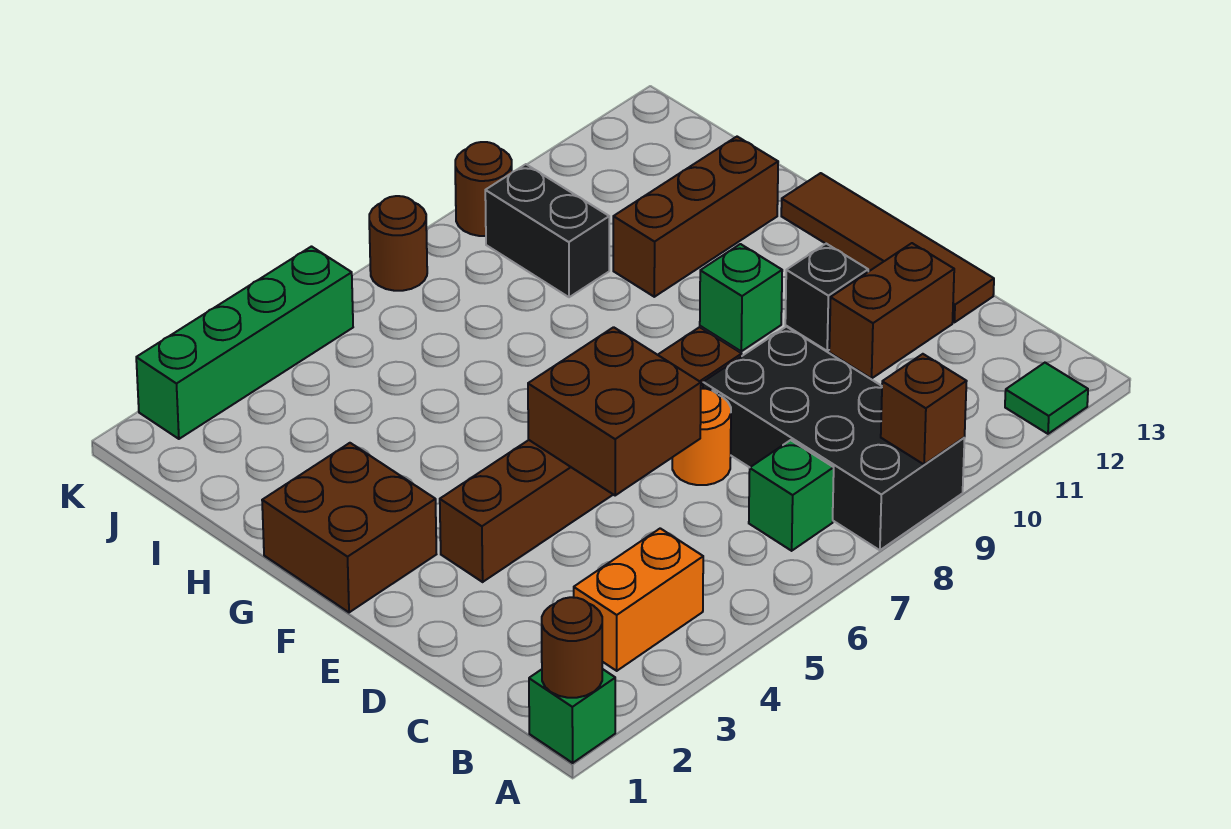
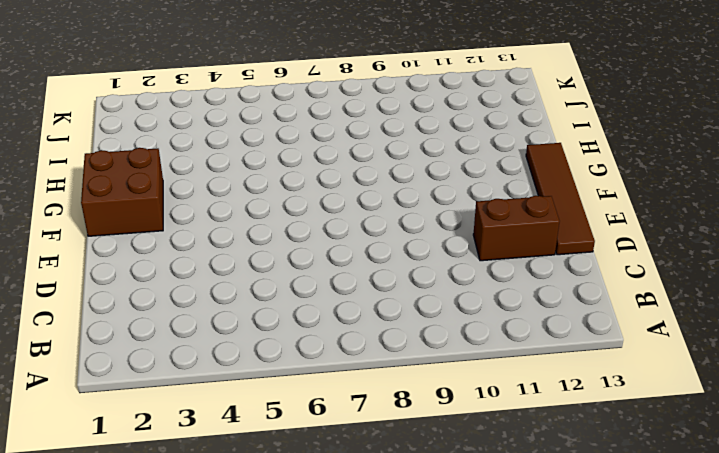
none -> green brick A1 level 1
none -> black brick A8:D9 level 1
none -> green tile A12 level 1

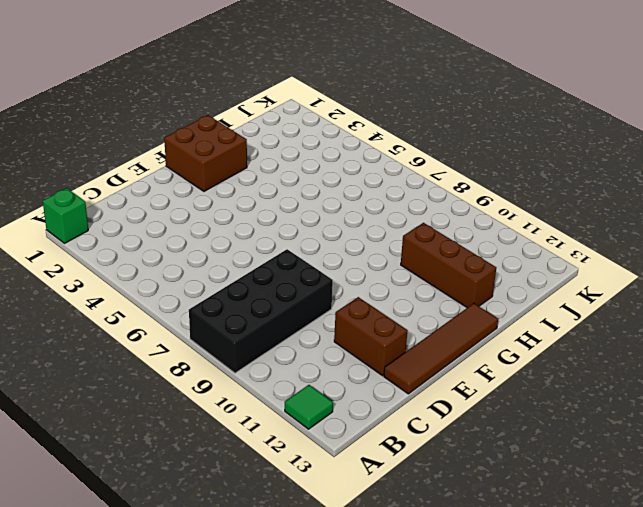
none -> orange brick B3:B4 level 1
none -> green brick B7 level 1
none -> orange round brick D7 level 1

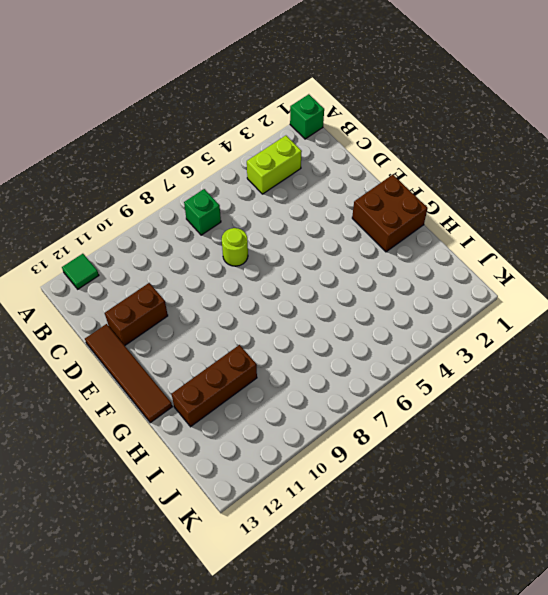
lime brick B3:B4 level 1 -> orange brick B3:B4 level 1
lime round brick D7 level 1 -> orange round brick D7 level 1
none -> black brick A8:D9 level 1
none -> brown brick E3:E8 level 1
none -> black brick E11 level 1

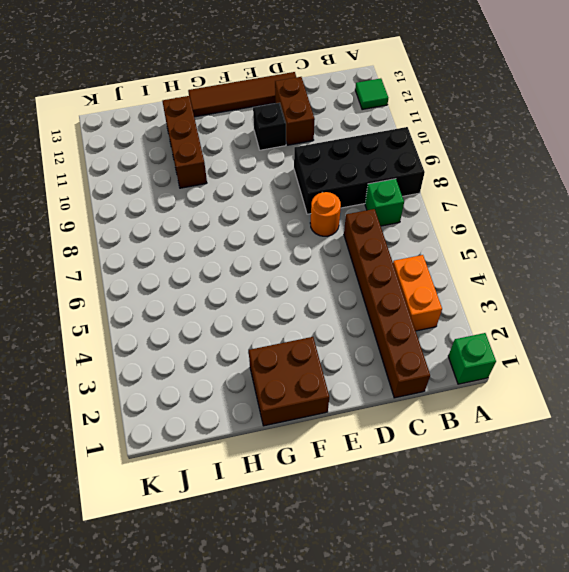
brown brick C1:C6 level 1 -> brown brick E3:E8 level 1
none -> green brick F10 level 1
none -> black brick I9:J9 level 1
none -> green brick K2:K5 level 1

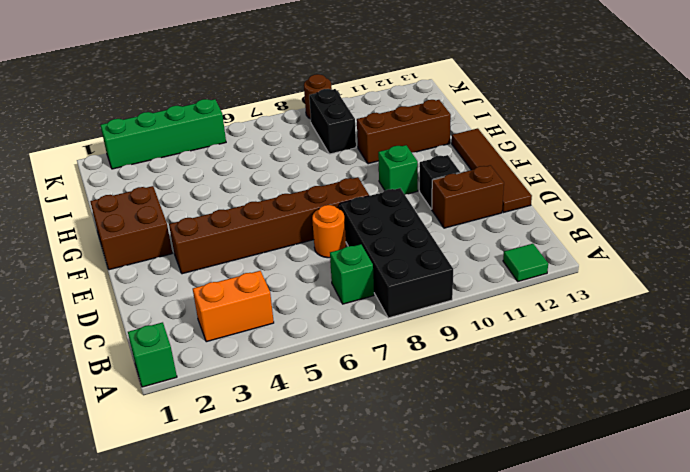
none -> brown round brick K7 level 1
none -> brown round brick A1 level 2
none -> brown brick A9 level 2

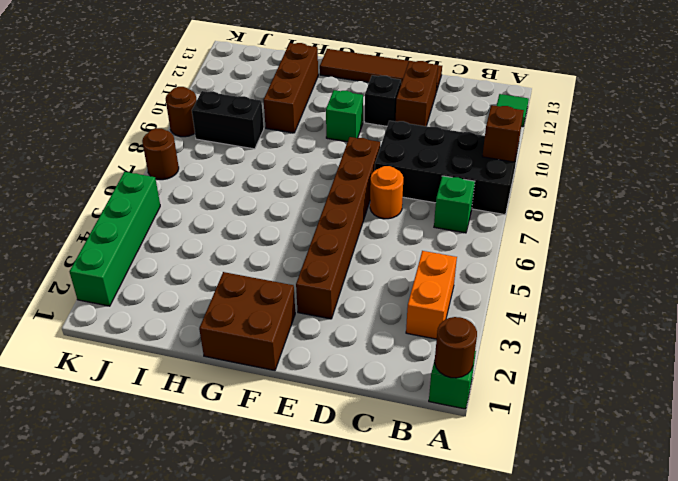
none -> brown brick D5:E6 level 2

